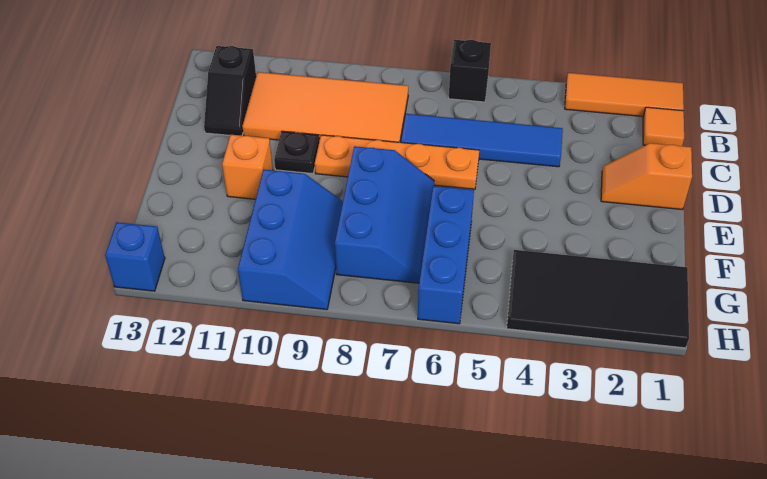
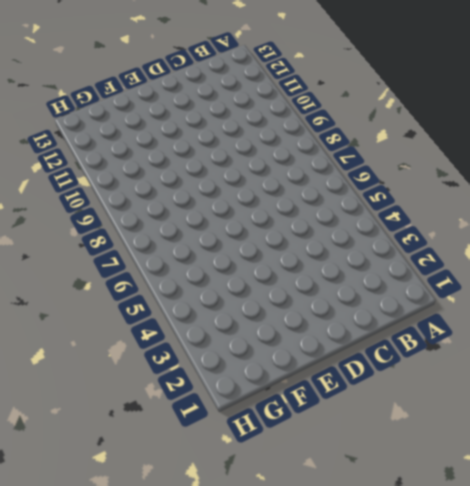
none -> orange tile A1:A3 level 1
none -> black brick A6 level 1
none -> orange tile B1 level 1

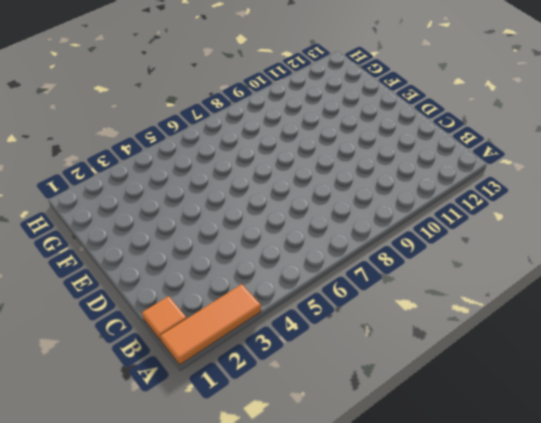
none -> black brick A6 level 1
none -> orange tile B8:C11 level 1
none -> black slope B12:C12 level 1 top B

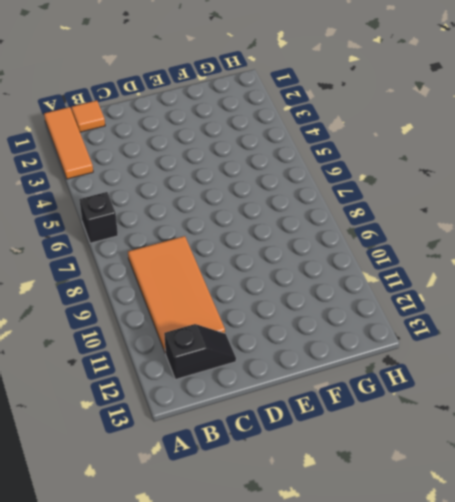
none -> blue tile C4:C7 level 1
none -> orange slope D1:D2 level 1 top 1
none -> orange plate D6:D9 level 1

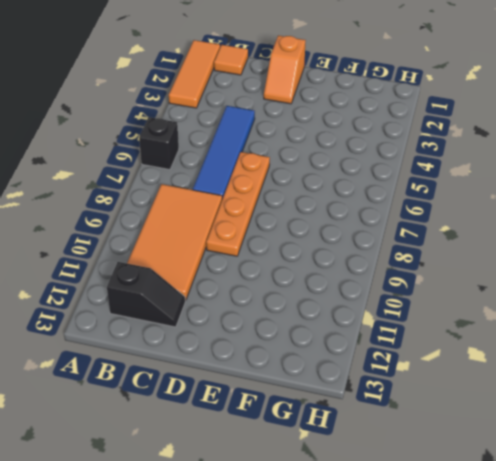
none -> black plate D10 level 1
none -> blue slope E7:G8 level 1 top 8
none -> orange brick E11 level 1

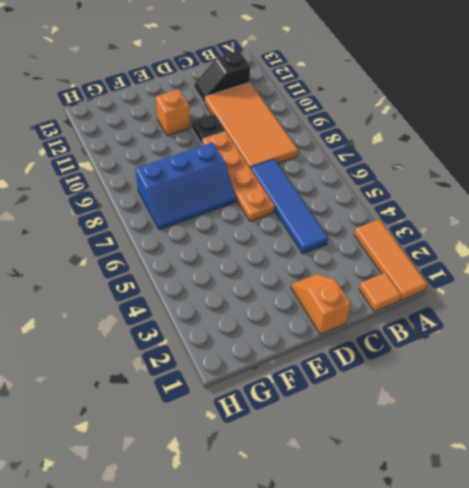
none -> black brick A6 level 1
none -> blue brick F6:H6 level 1
none -> blue slope F9:H10 level 1 top 10

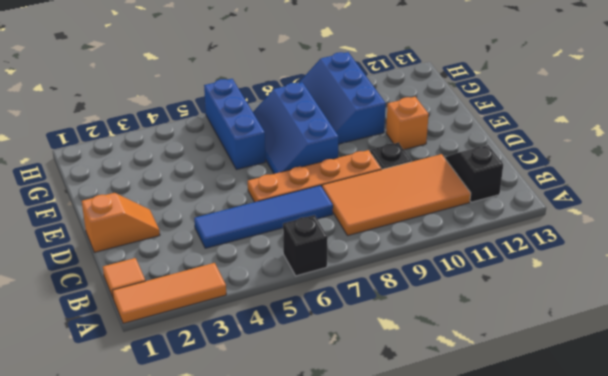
none -> black tile G1:H4 level 1
none -> blue brick H13 level 1

